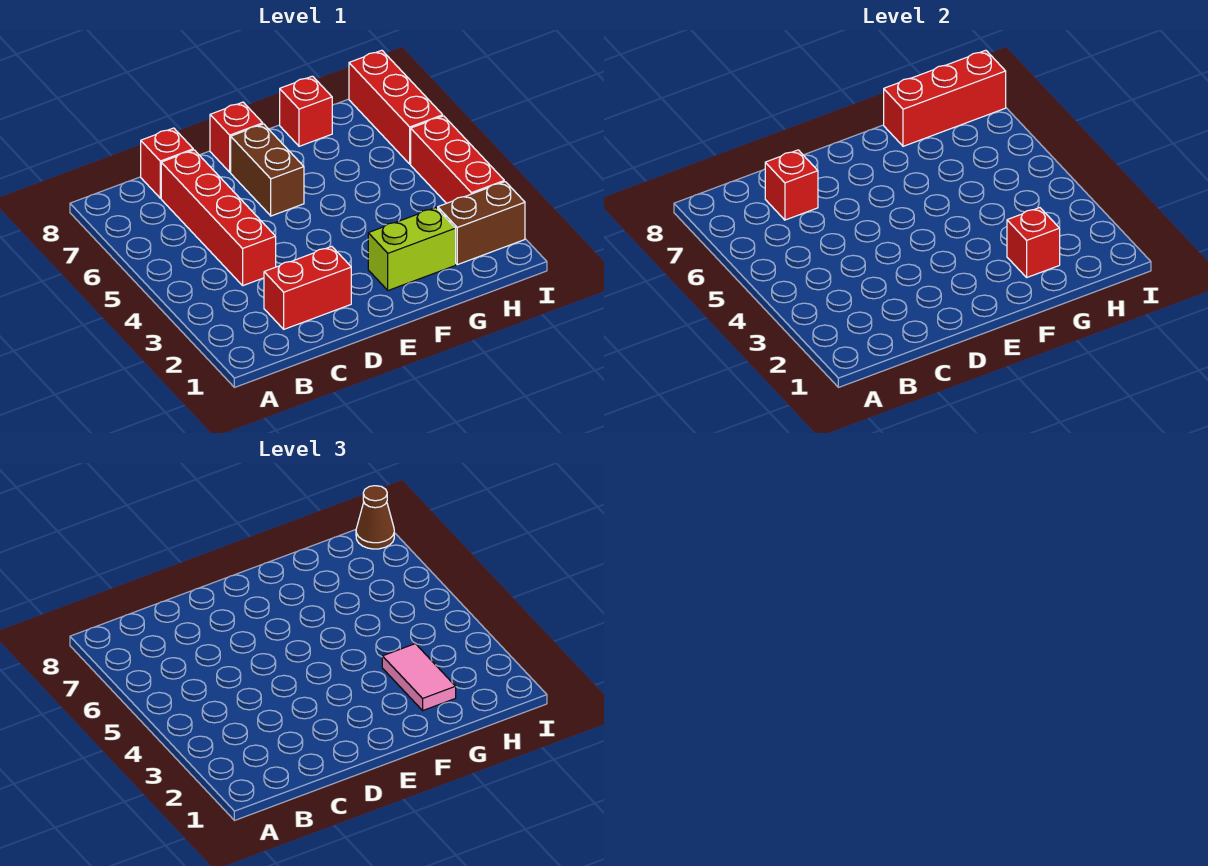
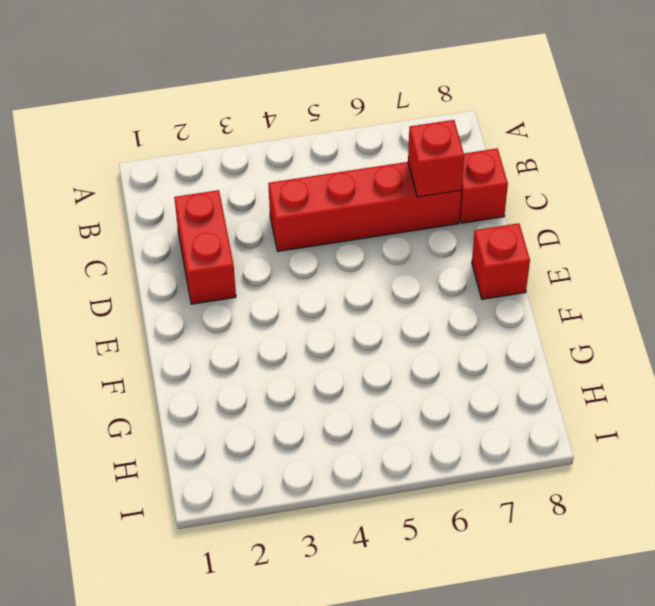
none -> brown brick E6:E7 level 1
none -> lime brick F2:G2 level 1
none -> red brick G8 level 1

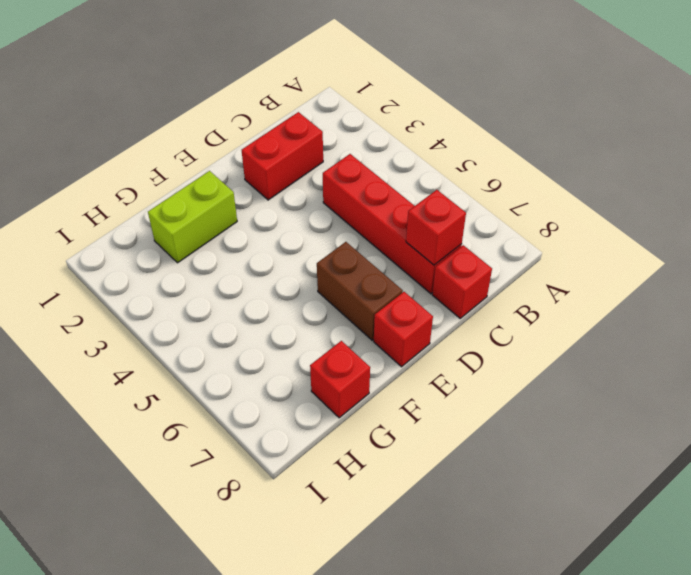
none -> brown brick H2:I2 level 1
none -> red brick I3:I5 level 1
none -> red brick I6:I8 level 1

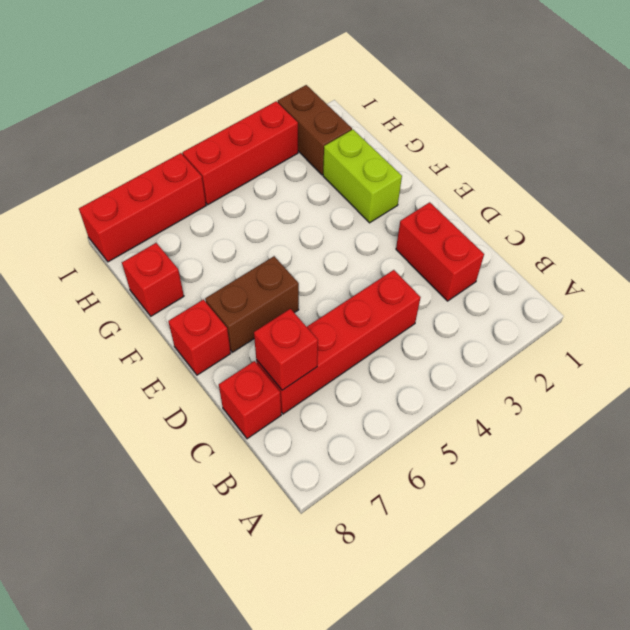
none -> red brick G2 level 2
none -> red brick G8:I8 level 2
none -> pink tile G2:G3 level 3

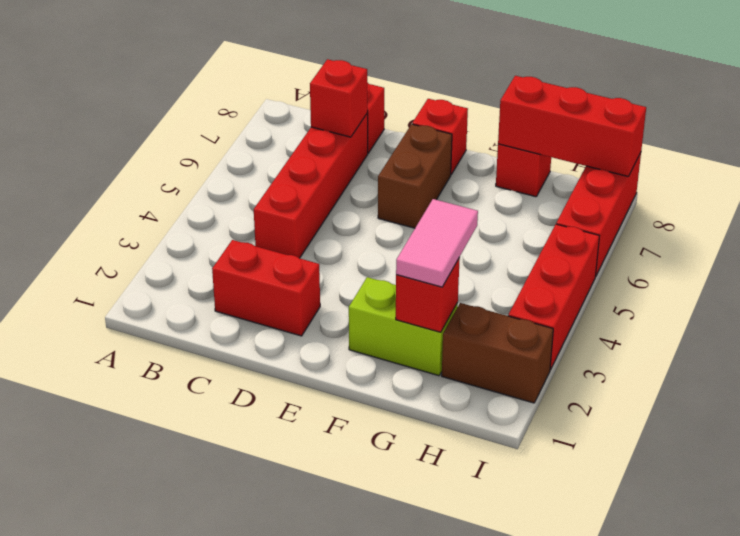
none -> brown cone I8 level 3

